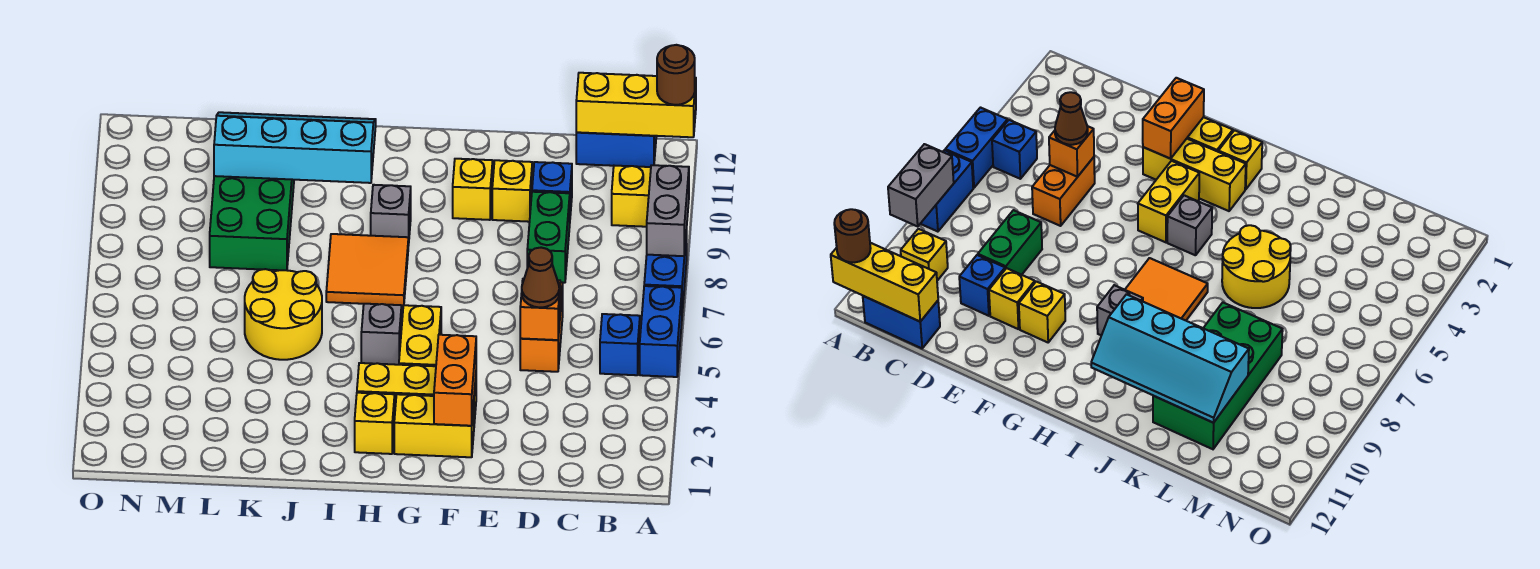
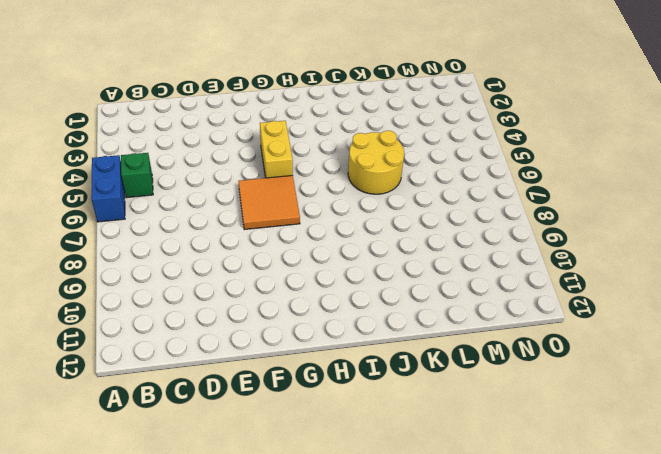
green brick B5 level 1 -> blue brick B5 level 1
orange tile F6:G7 level 1 -> orange tile H7:I8 level 1
none -> blue brick A7:A8 level 1
none -> yellow brick B10 level 1
none -> blue brick B12:C12 level 1

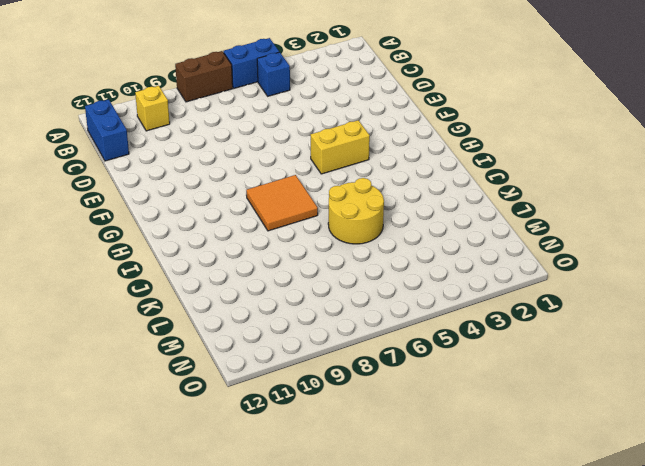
brown brick A7:A8 level 1 -> blue brick A7:A8 level 1
none -> orange brick D5:D6 level 1
none -> green brick D8:D9 level 1
none -> blue brick D10 level 1

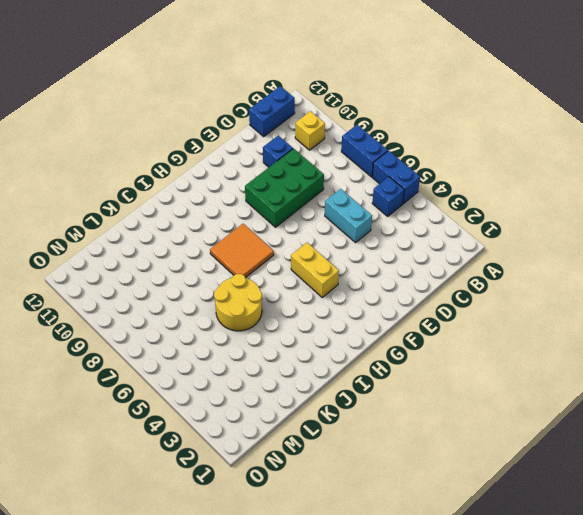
cyan brick D5:D6 level 1 -> orange brick D5:D6 level 1
green brick D8:F9 level 1 -> green brick D8:D9 level 1
none -> yellow brick E10 level 1
none -> yellow brick F2:G2 level 1
none -> yellow brick F3:H3 level 1

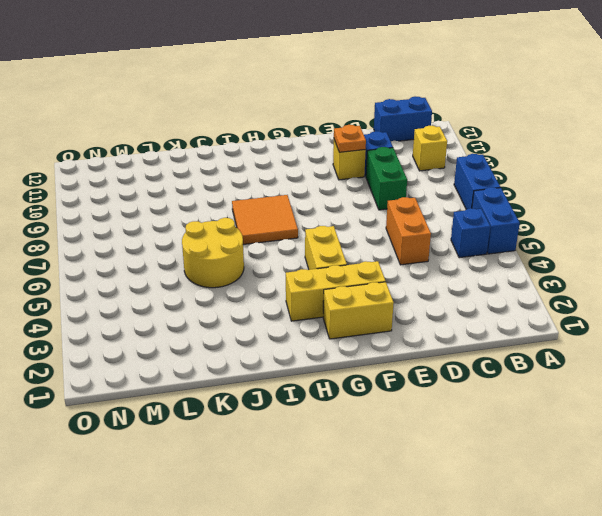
orange plate E10 level 2 -> none
none -> yellow brick F10 level 1
none -> yellow brick H2 level 1
none -> grey brick H5 level 1

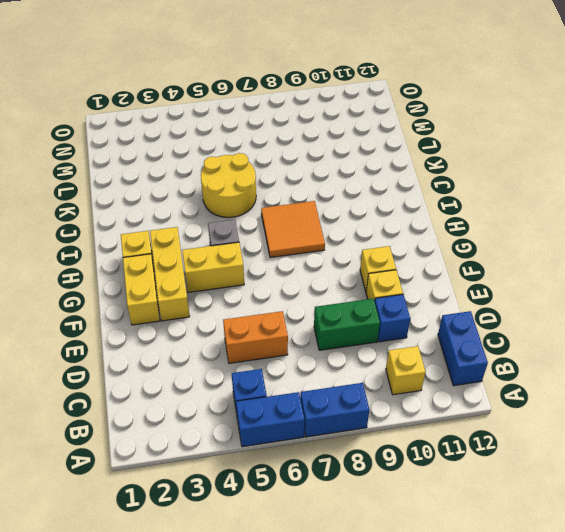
none -> grey brick H9 level 1
none -> green brick K8:L11 level 1
none -> grey brick A8:A9 level 2

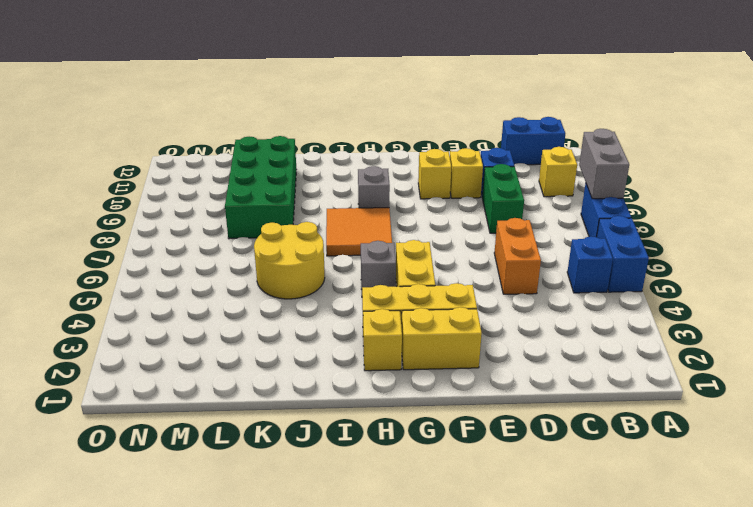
none -> yellow brick A12:C12 level 2
none -> orange brick D5 level 2
none -> orange brick F2:F3 level 2

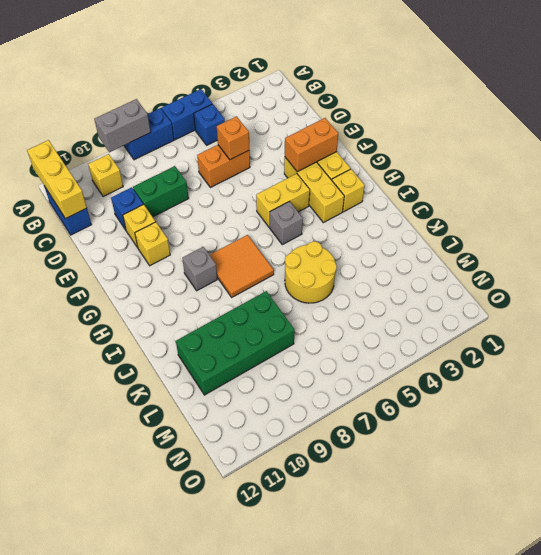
none -> cyan slope I10:L11 level 2 top 10
none -> brown round brick A12 level 3
none -> brown cone D5 level 3

